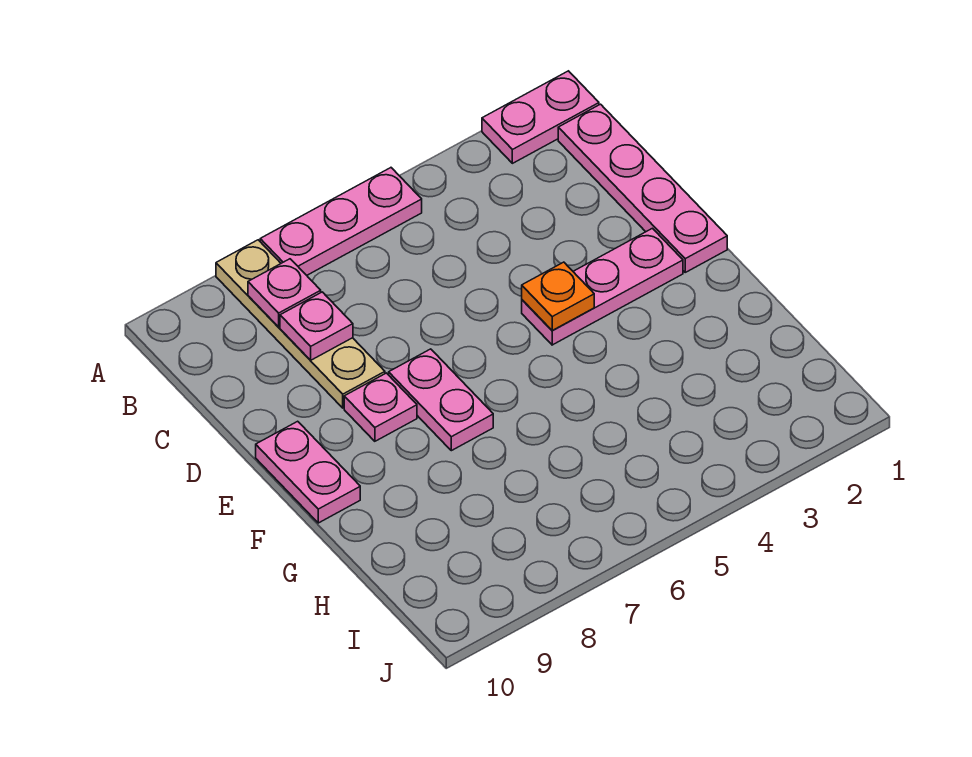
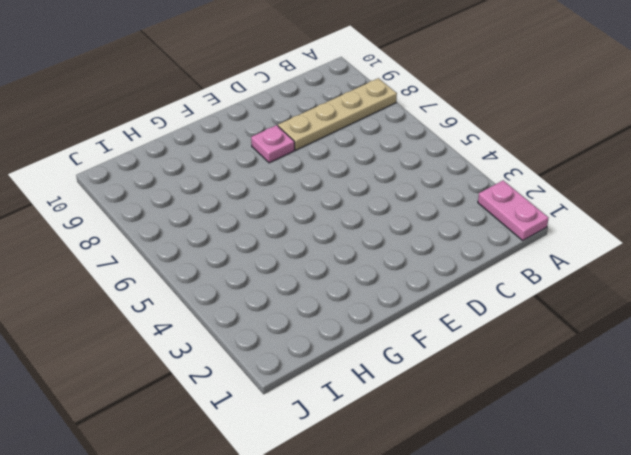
none -> pink plate A5:A7 level 1
none -> pink plate B1:E1 level 1

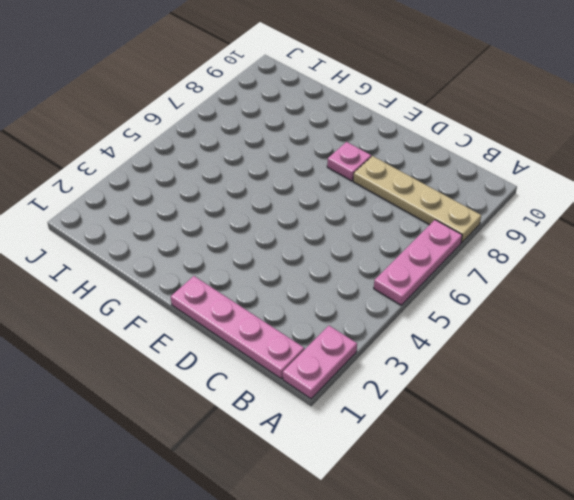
none -> pink plate E2:E4 level 1
none -> pink plate E7:F7 level 1

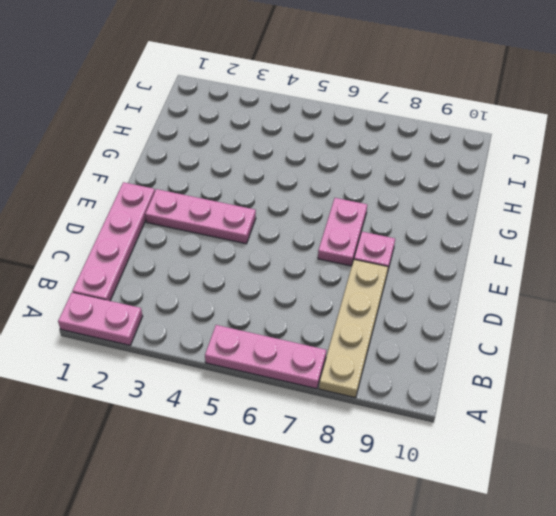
none -> pink plate E10:F10 level 1
none -> pink plate B8 level 2

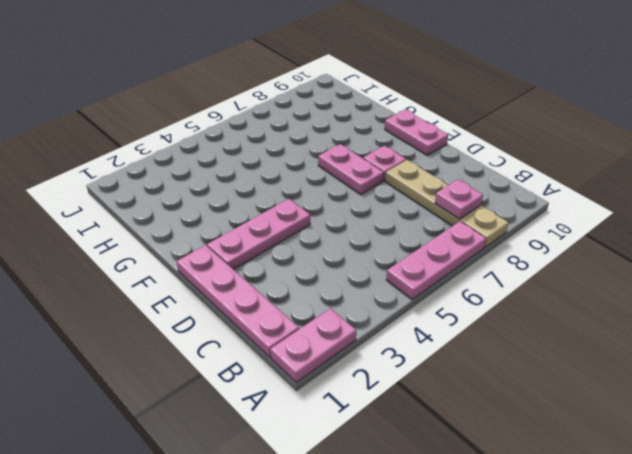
none -> pink plate C8 level 2
none -> orange plate E4 level 2

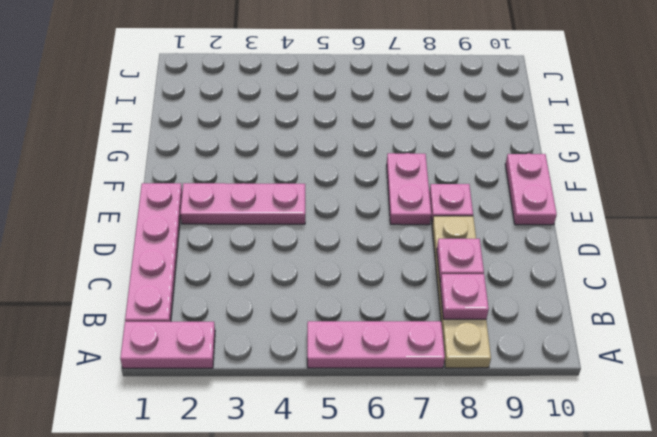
none -> orange plate E4 level 2

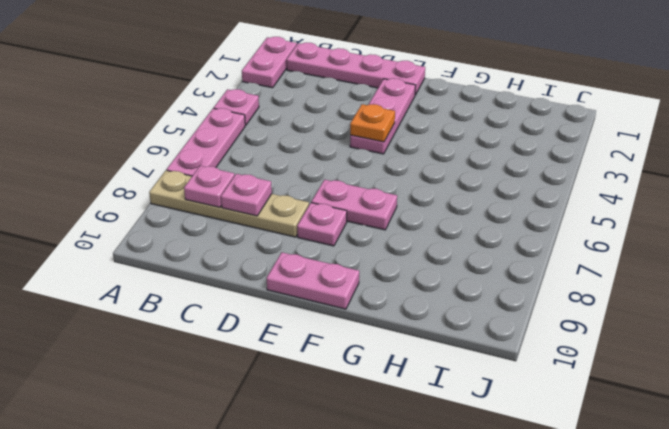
pink plate A4 level 1 -> none

